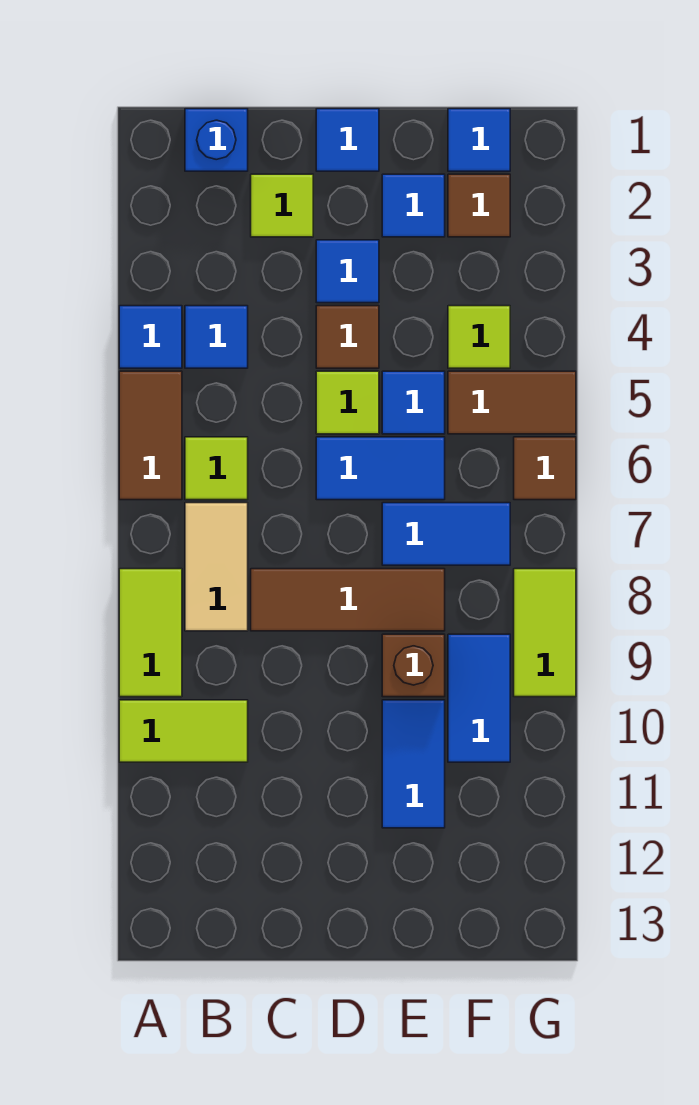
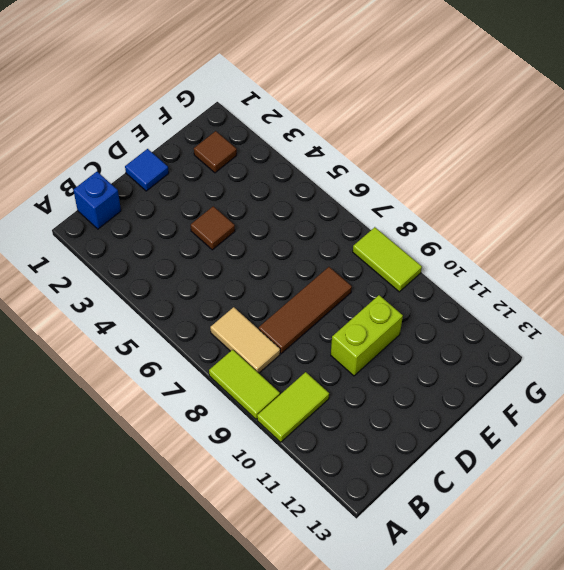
lime brick D10:E10 level 1 -> blue tile E10:E11 level 1
none -> blue tile A4 level 1
none -> brown tile A5:A6 level 1
none -> blue tile B4 level 1

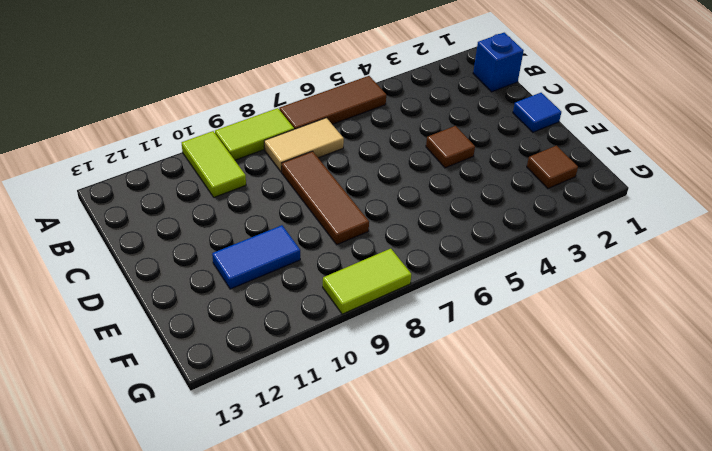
brown tile A5:A7 level 1 -> brown tile A5:A6 level 1
none -> blue tile A4 level 1
none -> blue tile B4 level 1
none -> lime tile B6 level 1

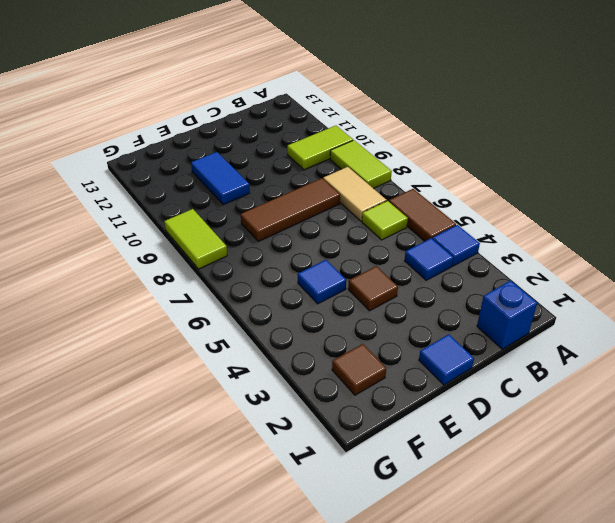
none -> lime tile C2 level 1
none -> blue tile D3 level 1
none -> lime tile D5 level 1

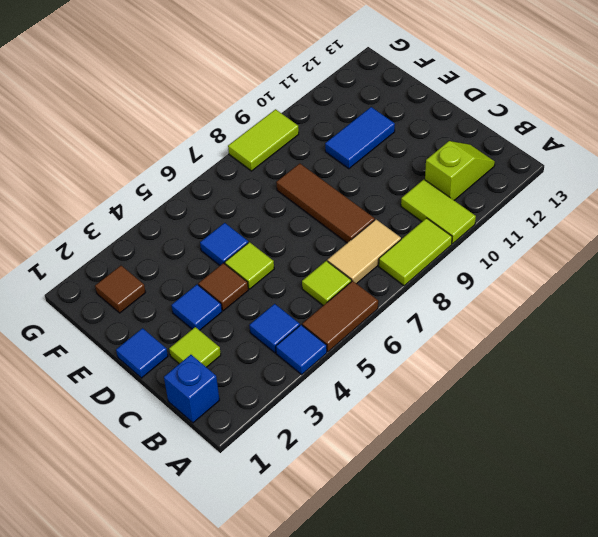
lime slope B11:B12 level 1 top 11 -> none
none -> blue tile D6:E6 level 1
none -> blue tile E2 level 1
none -> blue tile E7:F7 level 1

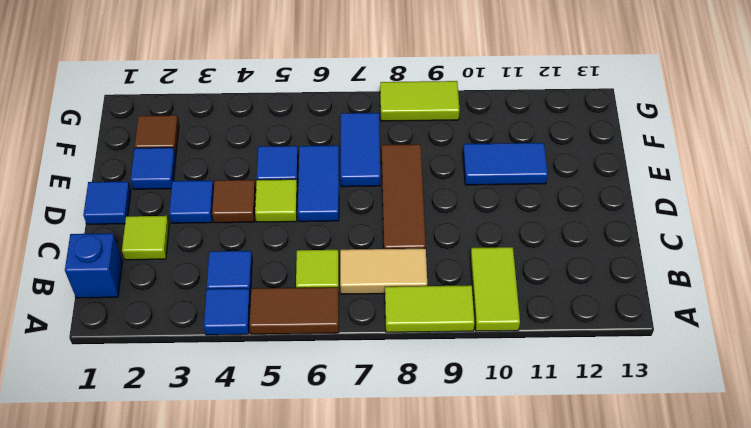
none -> brown brick E9 level 1
none -> blue tile F1 level 1
none -> lime tile F4 level 1

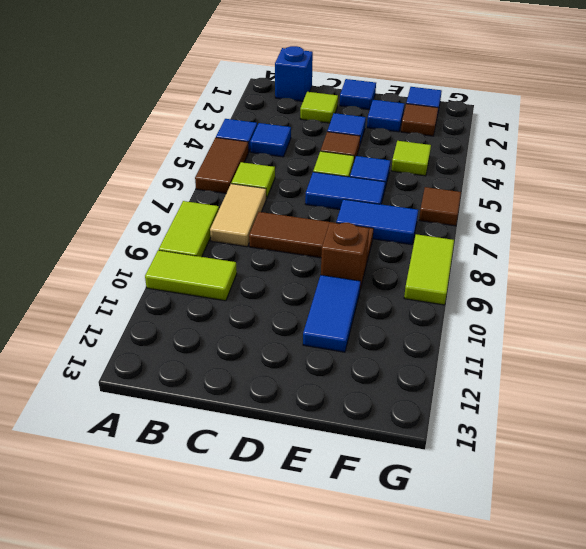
none -> brown tile F5:G5 level 1
none -> blue tile F9:F10 level 1

